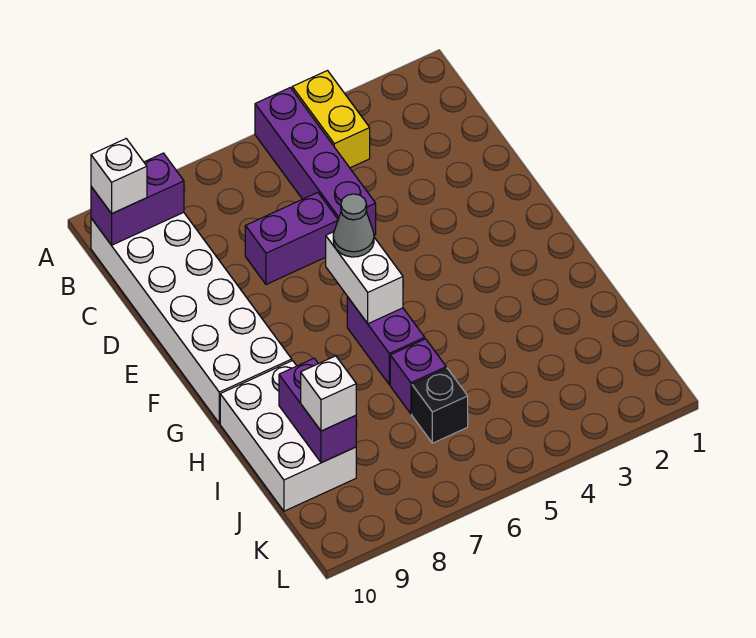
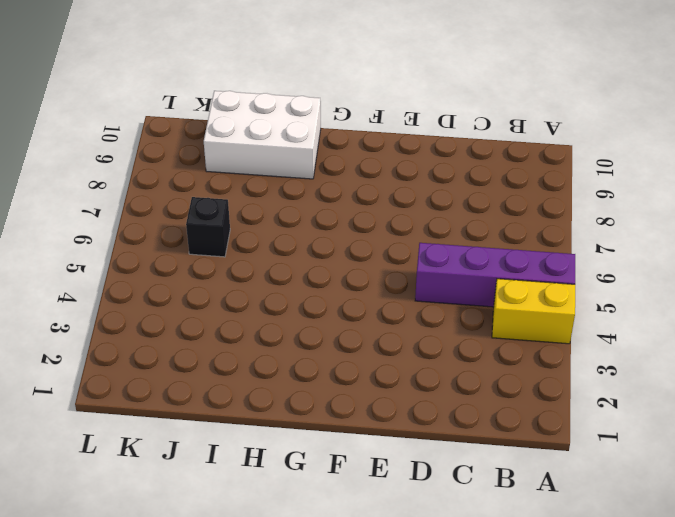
none -> white brick B9:G10 level 1
none -> purple brick D6:D7 level 1
none -> purple brick G6:H6 level 1

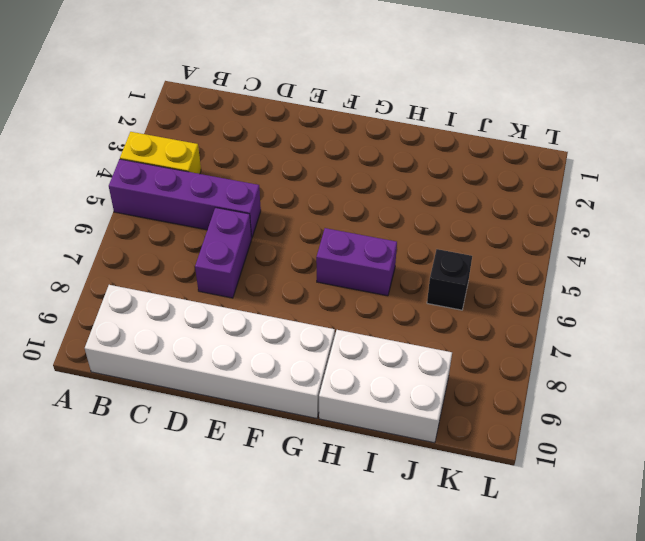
none -> purple brick I6 level 1
none -> purple brick B9:B10 level 2
none -> white brick F6:G6 level 2

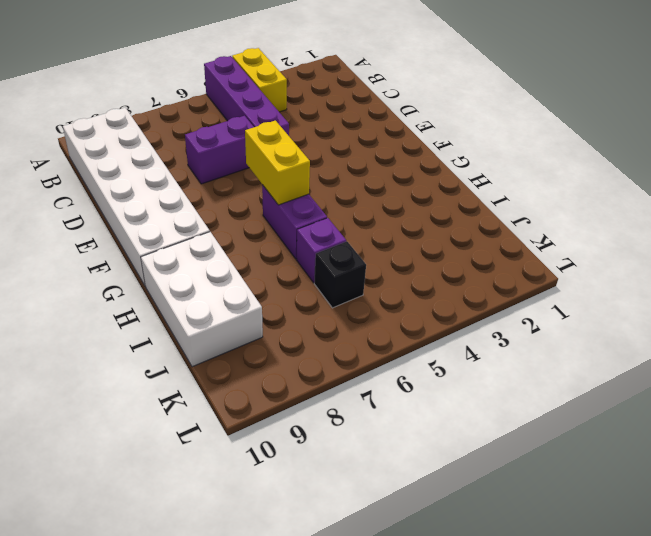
yellow brick F6:G6 level 2 -> white brick F6:G6 level 2
none -> purple brick B9:B10 level 2
none -> purple brick I9:J9 level 2
none -> white brick B10 level 3

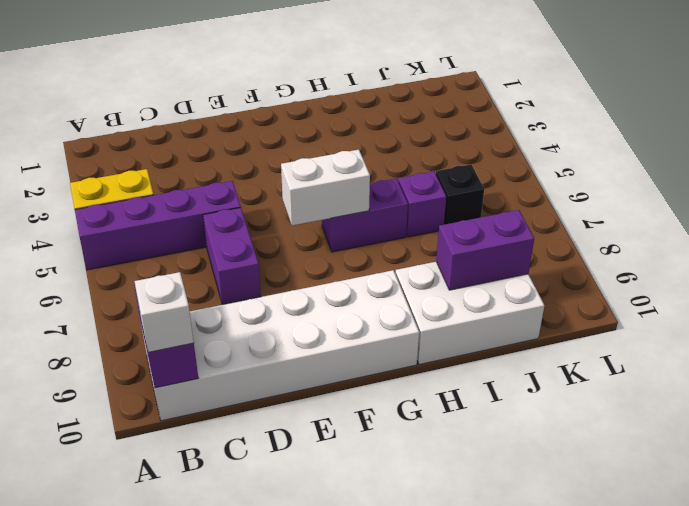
none -> grey cone F6 level 3
none -> white brick J9 level 3

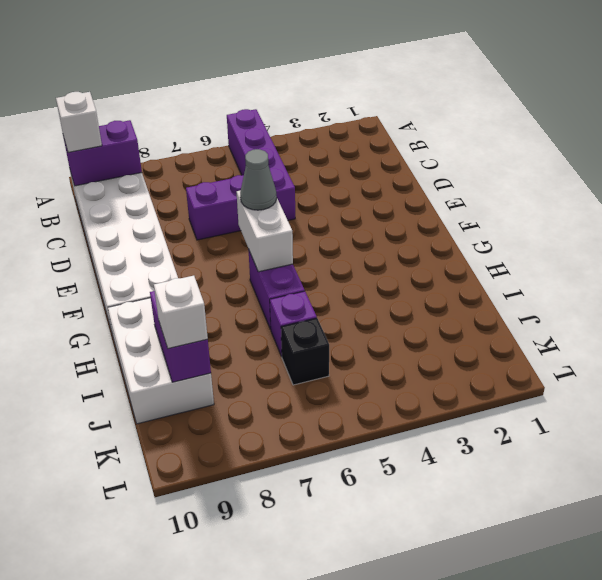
none -> yellow brick A4:B4 level 1

